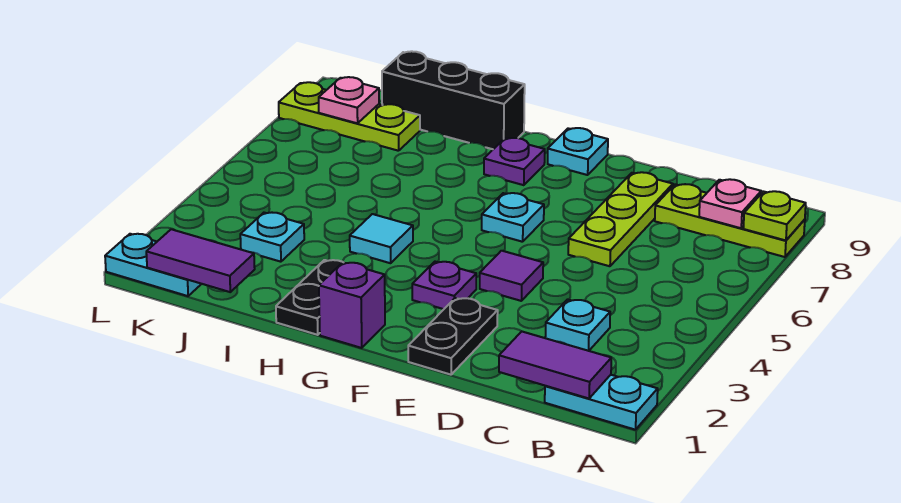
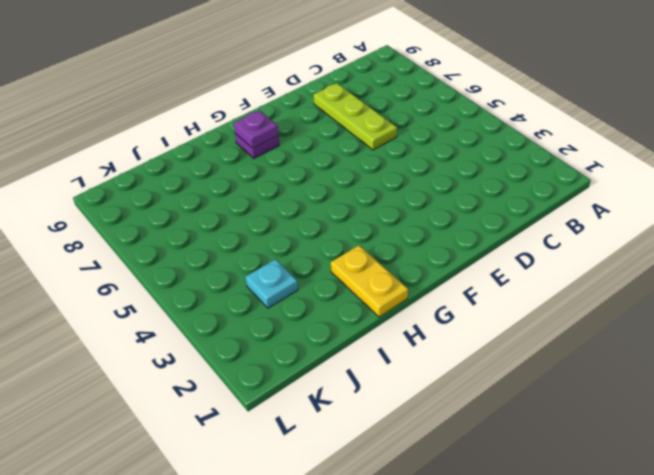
purple plate G8 level 2 -> purple plate F3 level 1
yellow plate H1:H2 level 1 -> black plate H1:H2 level 1
none -> cyan plate A1:B1 level 1
none -> lime plate A8:C8 level 1
none -> cyan plate C3 level 1

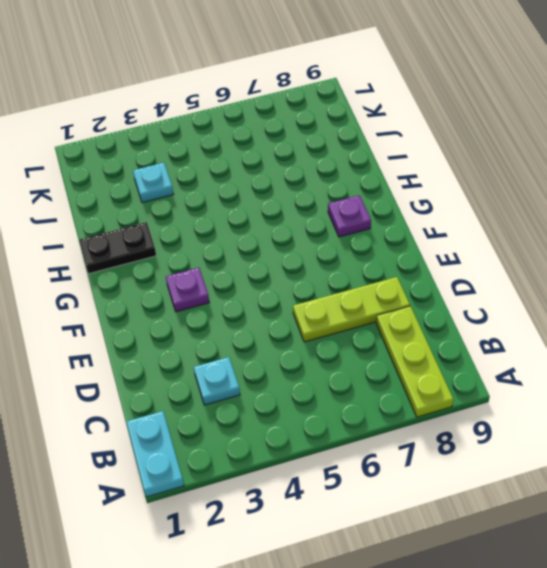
none -> black plate E1:E2 level 1
none -> purple tile E4 level 1
none -> cyan plate F6 level 1

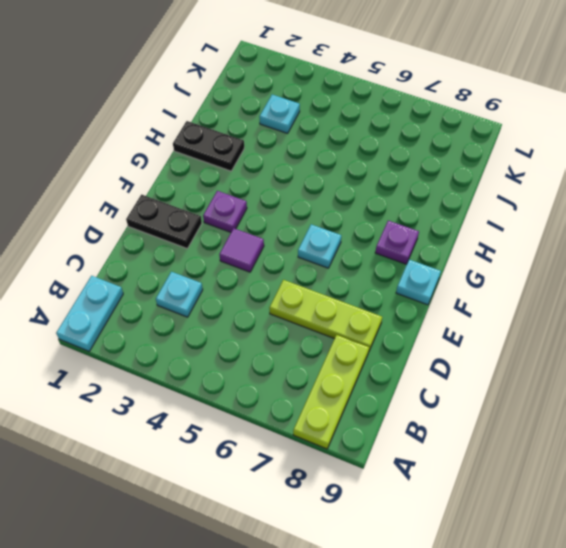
none -> purple brick G1 level 1
none -> cyan tile H4 level 1
none -> black brick H9:J9 level 1

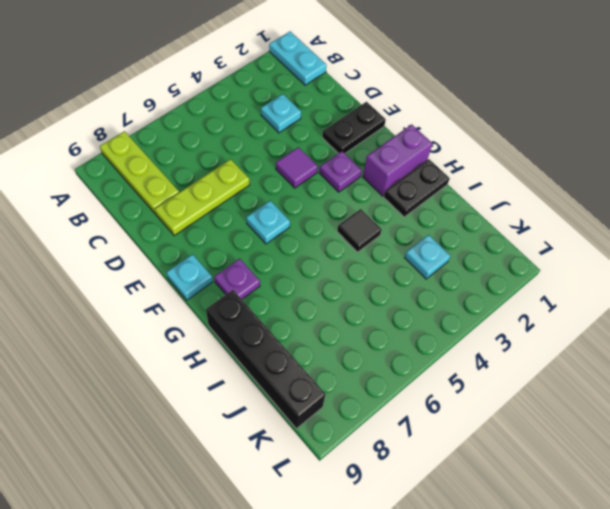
purple brick G1:G2 level 1 -> purple brick G1 level 1
black tile H4 level 1 -> cyan tile H4 level 1
black brick H9:K9 level 1 -> black brick H9:J9 level 1
none -> lime plate J8:L8 level 1
none -> cyan plate K1:L1 level 1
none -> lime plate A8 level 2

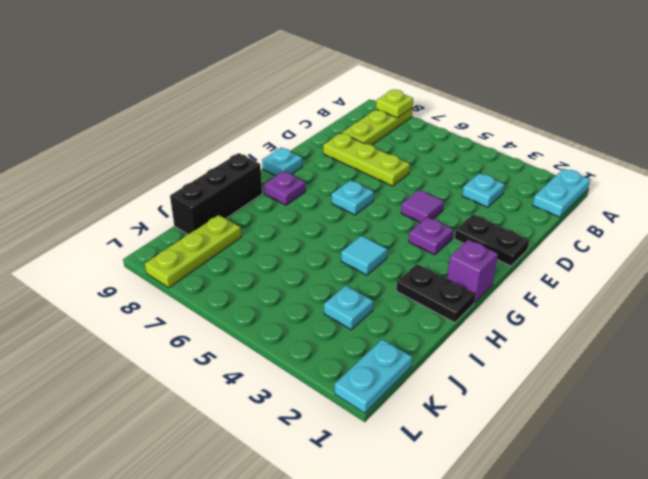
none -> purple tile B1:C1 level 2
none -> pink plate B8 level 2
none -> purple tile J1:K1 level 2

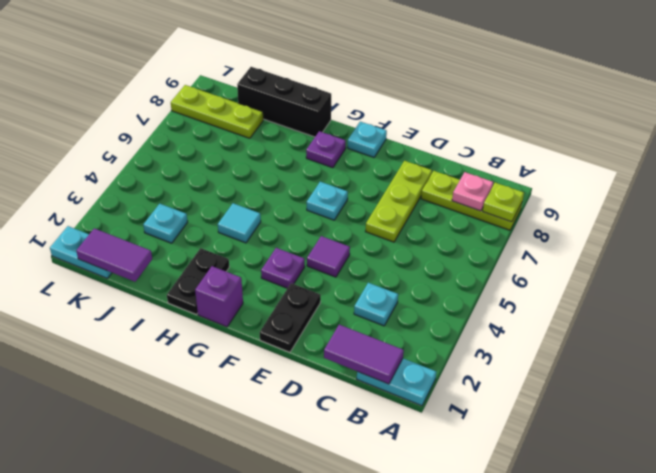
none -> pink plate K8 level 2

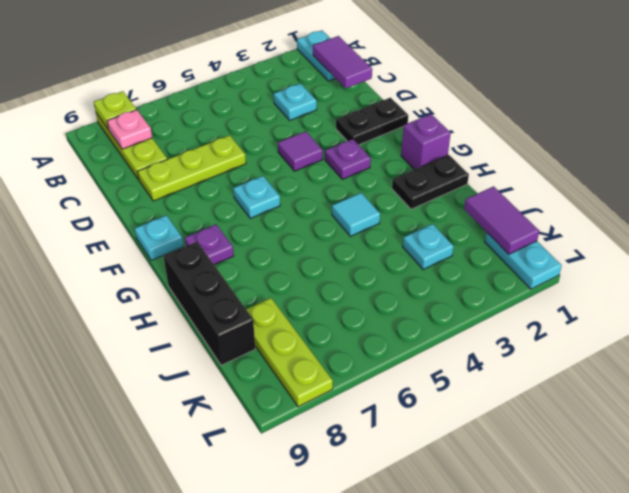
none -> pink plate K8 level 2

